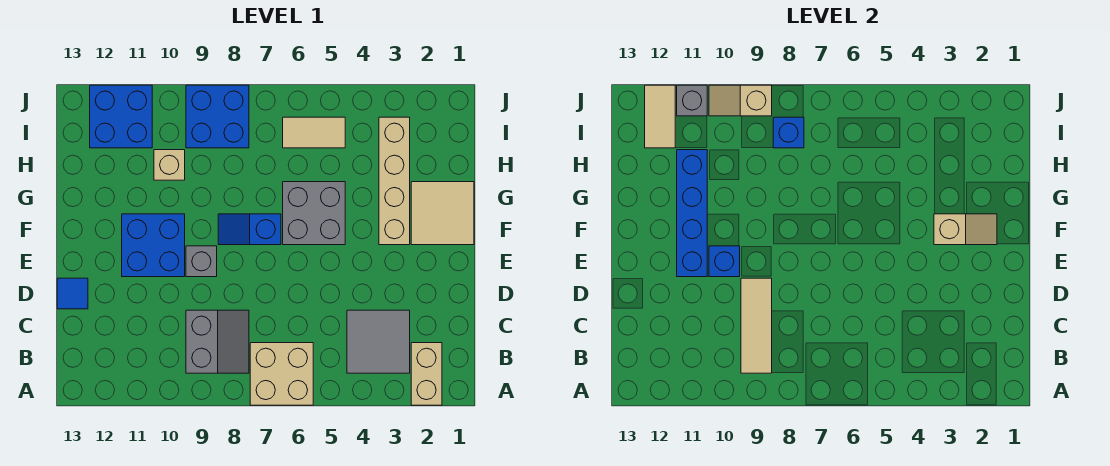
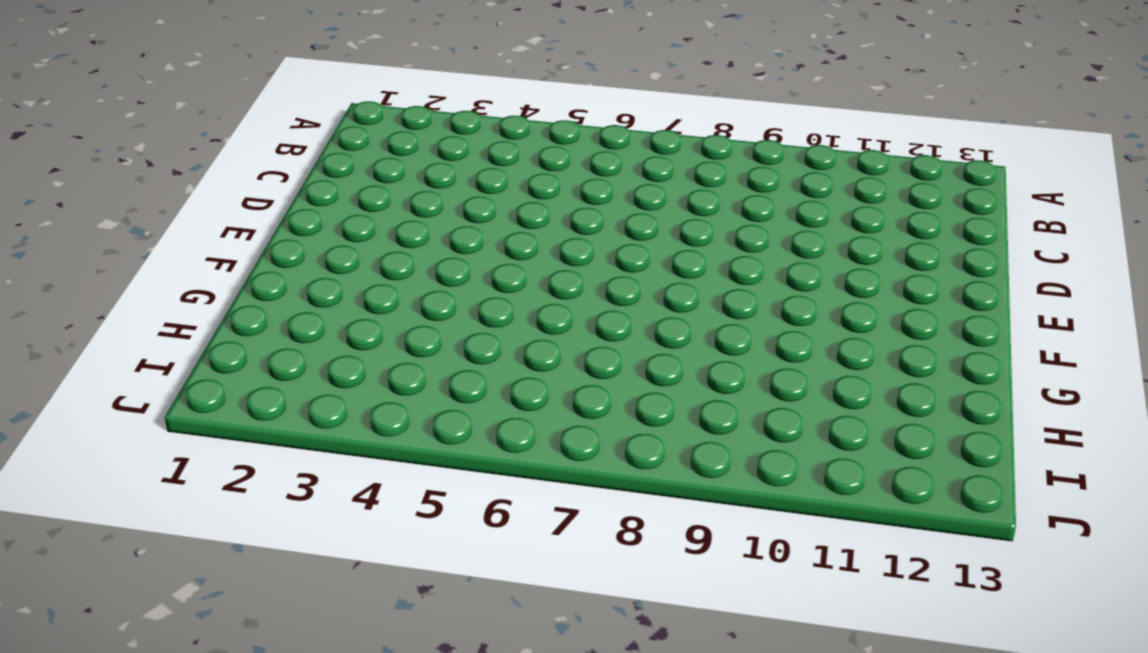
none -> tan brick A2:B2 level 1
none -> tan brick A6:B7 level 1
none -> grey tile B3:C4 level 1

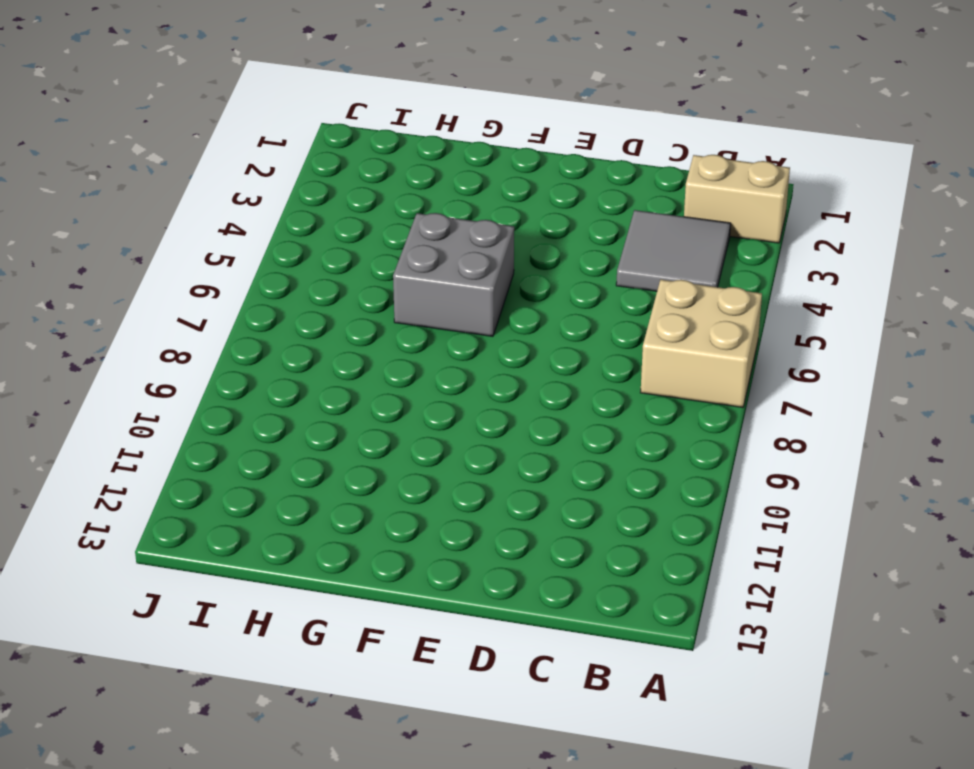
none -> grey slope B8:C9 level 1 top 9
none -> blue tile D13 level 1
none -> grey brick E9 level 1

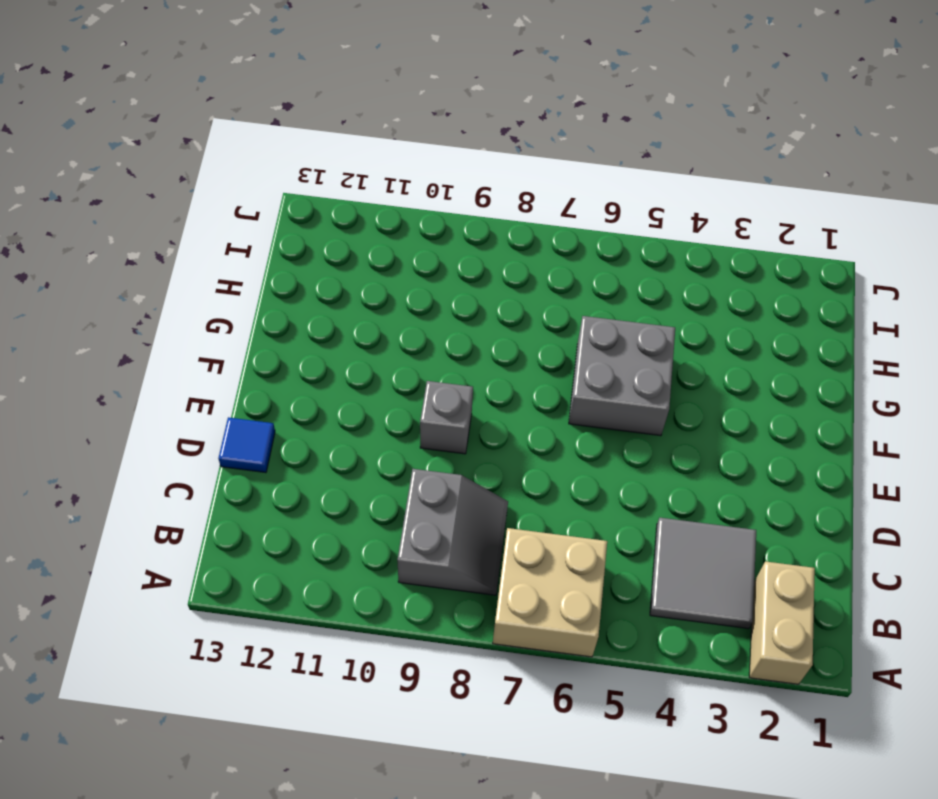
none -> blue brick E10:F11 level 1
none -> tan tile F1:G2 level 1
none -> tan brick F3:I3 level 1

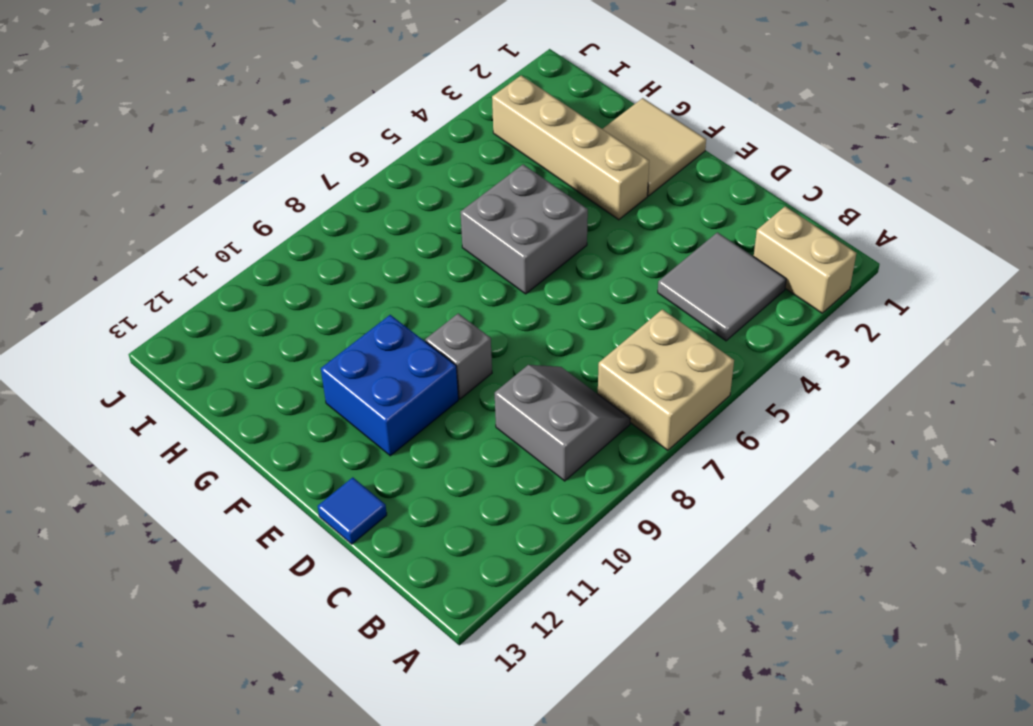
none -> blue slope F7:F8 level 1 top 7
none -> tan brick H10 level 1
none -> tan tile I5:I6 level 1

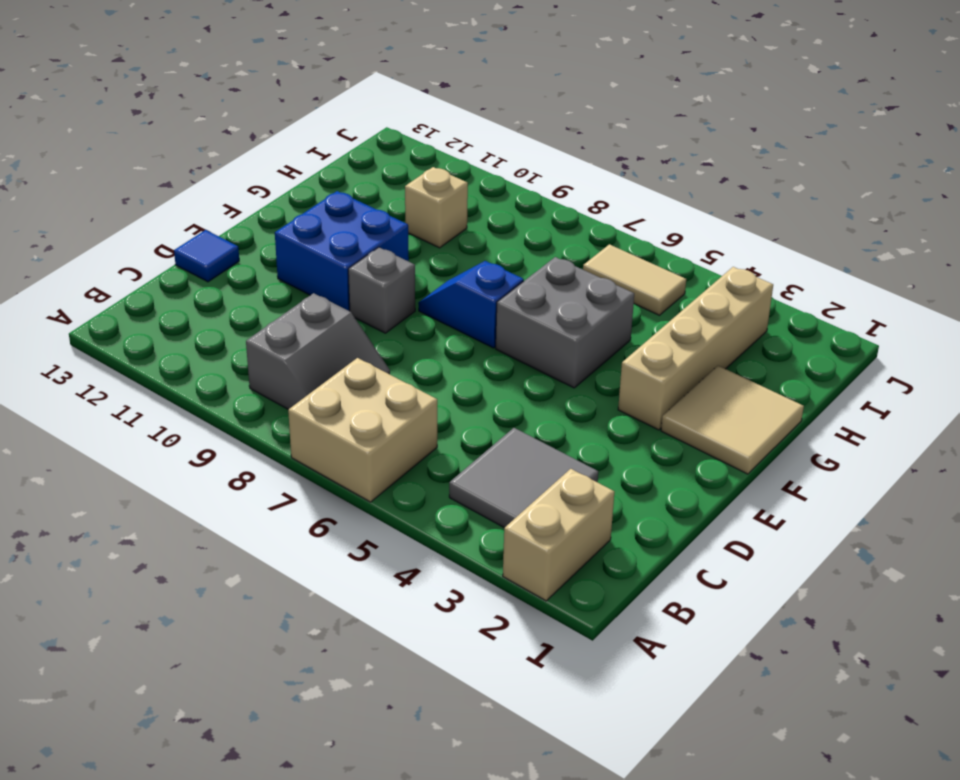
none -> blue brick I8:J9 level 1
none -> blue brick I11:J12 level 1
none -> tan tile B9:D9 level 2

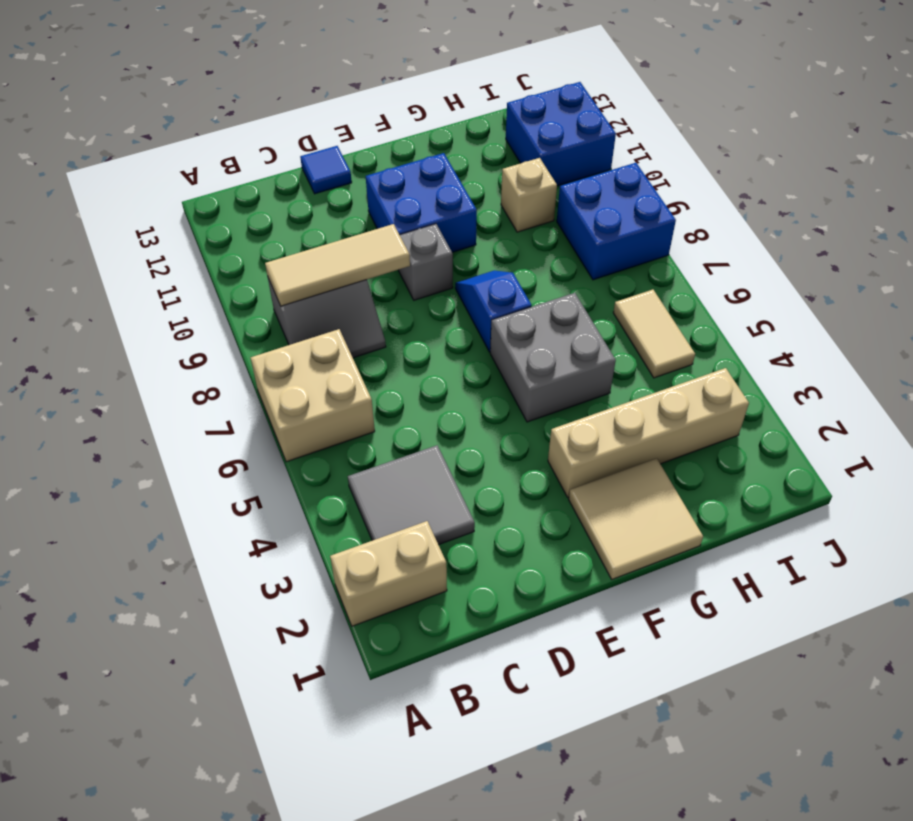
none -> blue brick E10 level 2
none -> blue brick E11:H11 level 2
none -> tan slope F2:F3 level 2 top 3

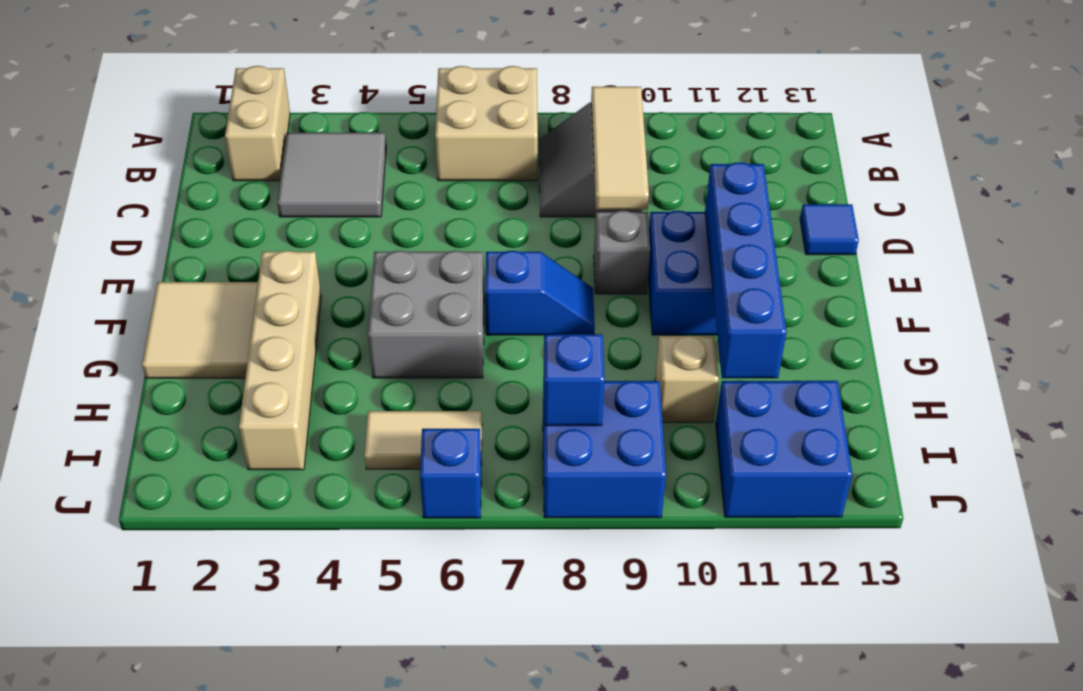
blue brick J6 level 1 -> blue brick E10 level 2
none -> tan slope F2:F3 level 2 top 3
none -> tan tile I12:J12 level 2
none -> tan slope J9:J10 level 2 top 9

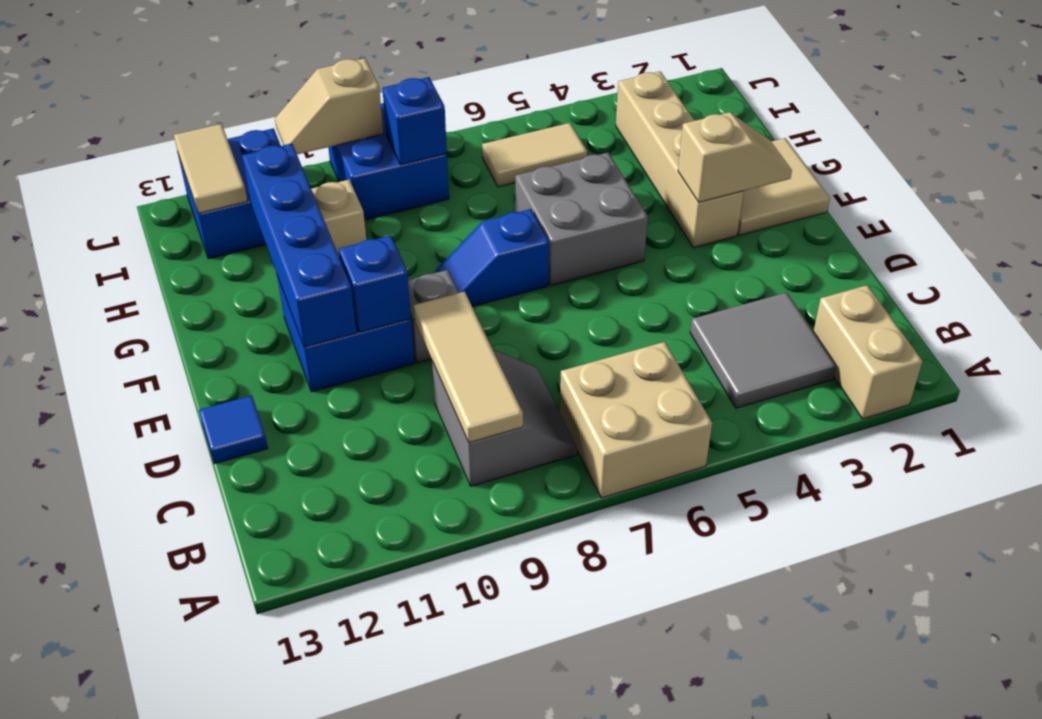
none -> grey brick J11 level 2

